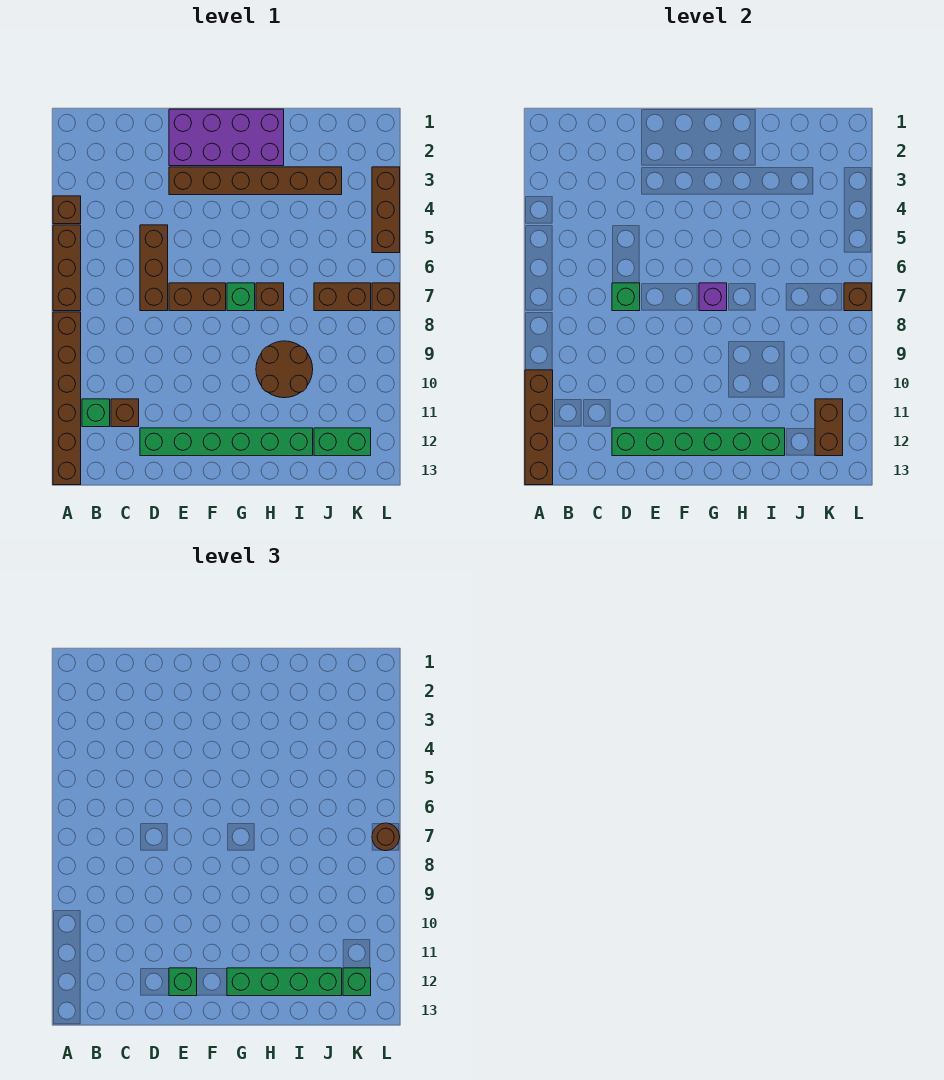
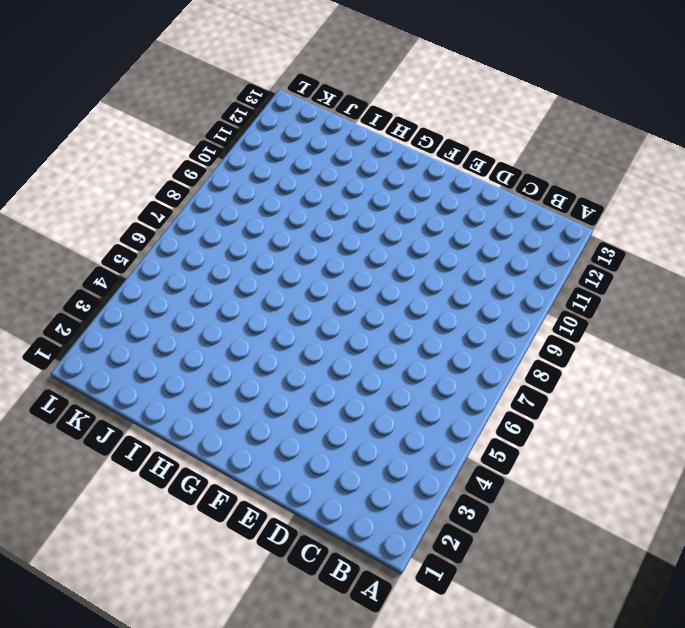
none -> brown brick A4 level 1
none -> brown brick A5:A7 level 1
none -> brown brick A8:A13 level 1

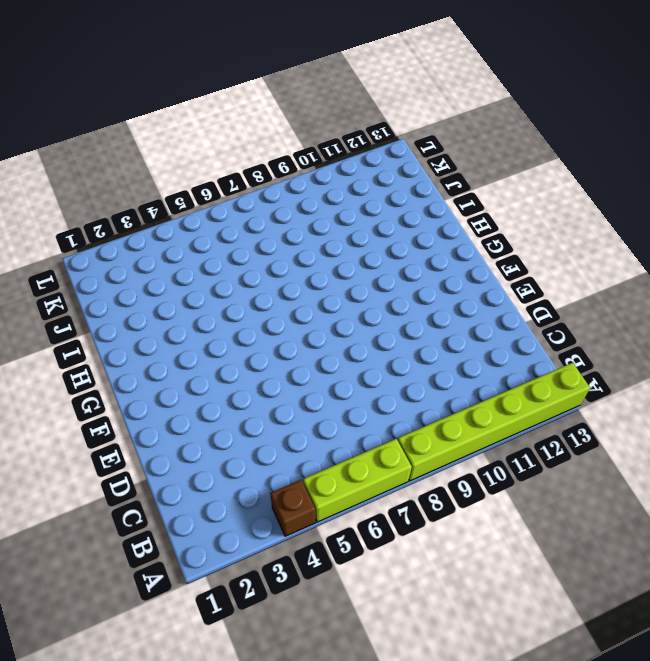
lime brick A5:A7 level 1 -> brown brick A5:A7 level 1
lime brick A8:A13 level 1 -> brown brick A8:A13 level 1
none -> green brick B11 level 1
none -> brown brick C11 level 1
none -> brown brick D5:D7 level 1

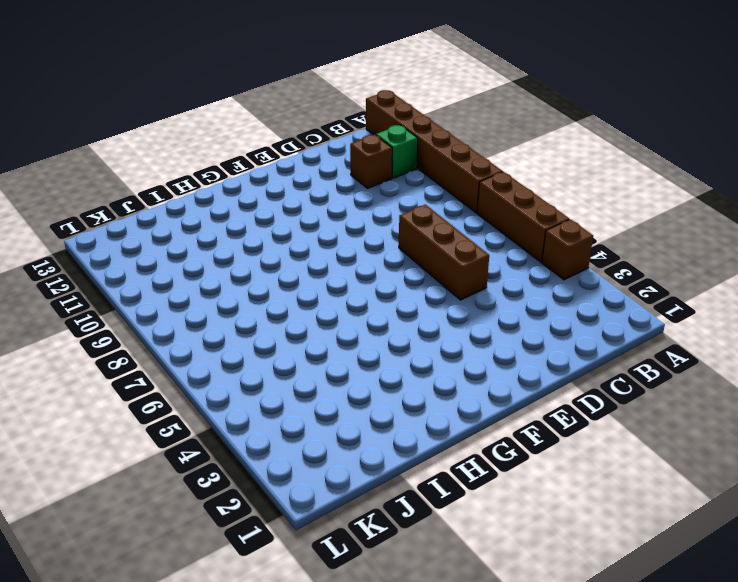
none -> green brick D12:I12 level 1
none -> purple brick E1:H2 level 1
none -> brown brick E3:J3 level 1

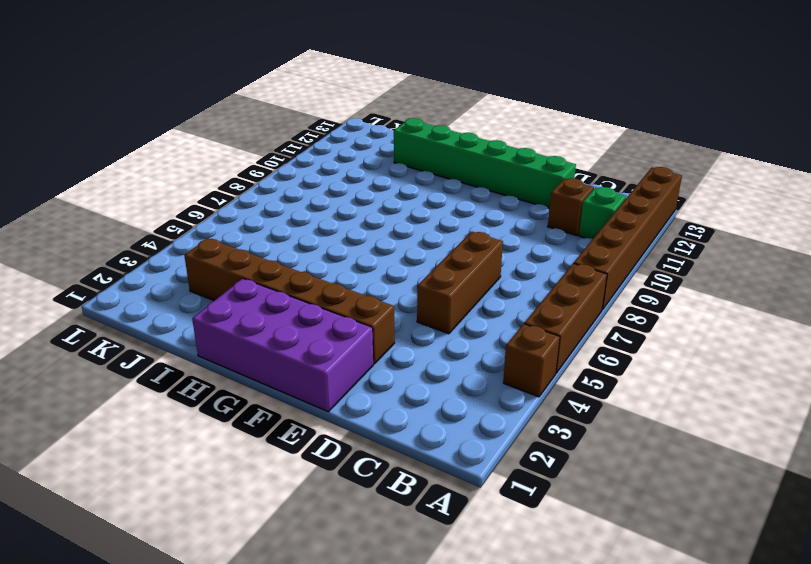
none -> brown brick E7:F7 level 1
none -> green brick G7 level 1
none -> brown brick H7 level 1

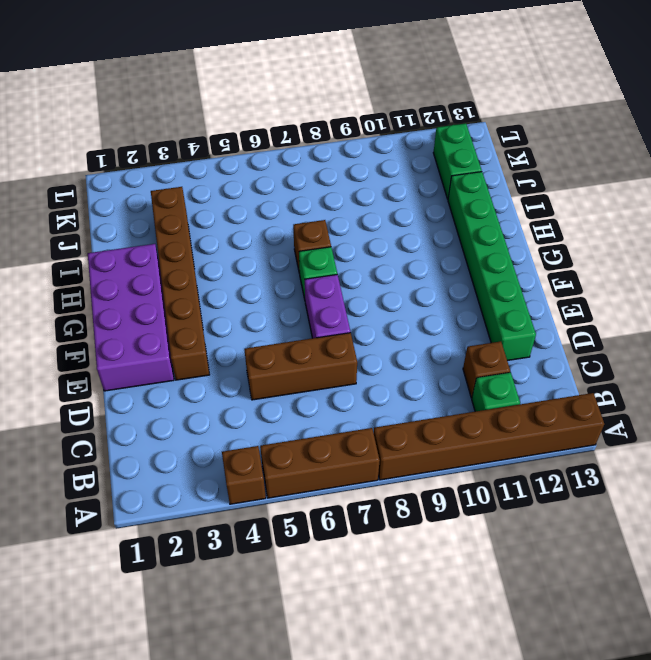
purple brick E7:F7 level 1 -> brown brick E7:F7 level 1
none -> brown round brick H9:I10 level 1
none -> brown brick J7:K7 level 1
none -> brown brick L3:L5 level 1

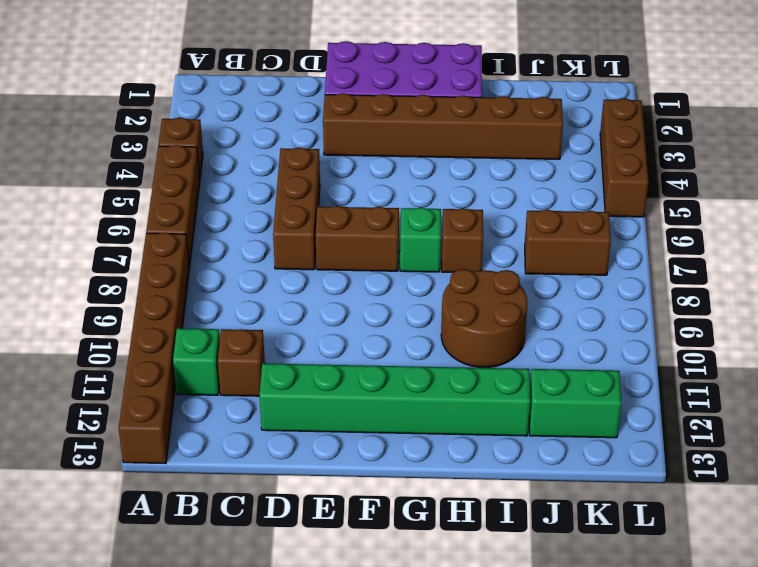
none -> brown brick L7 level 1
none -> brown brick A10:A13 level 2
none -> green brick D7 level 2

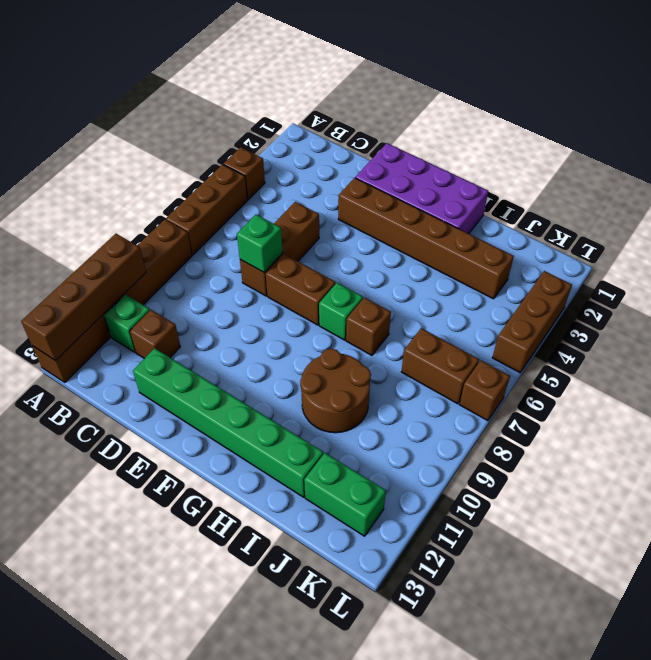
none -> green brick D12:I12 level 2
none -> purple brick G7 level 2
none -> brown brick K11:K12 level 2

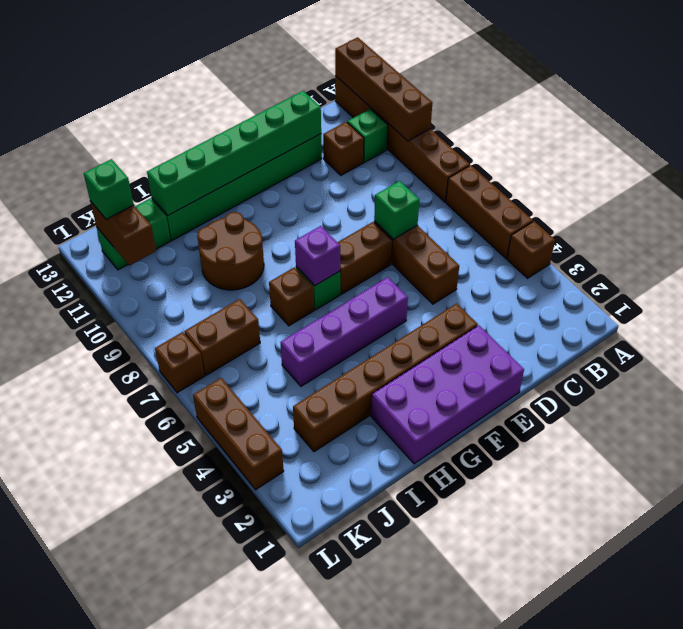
purple brick F5:I5 level 1 -> none
none -> brown brick L7 level 2
none -> green brick E12 level 3
none -> green brick G12:J12 level 3

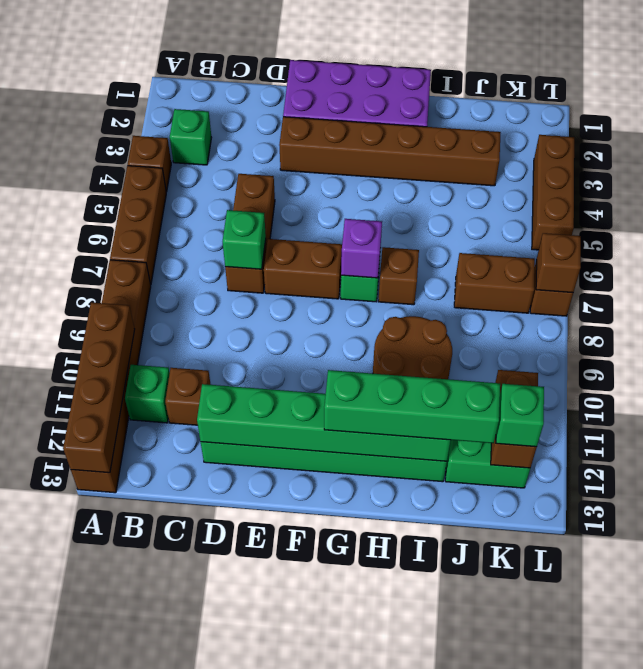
green brick B3 level 1 -> green brick E12 level 3
none -> brown round brick L7 level 3

